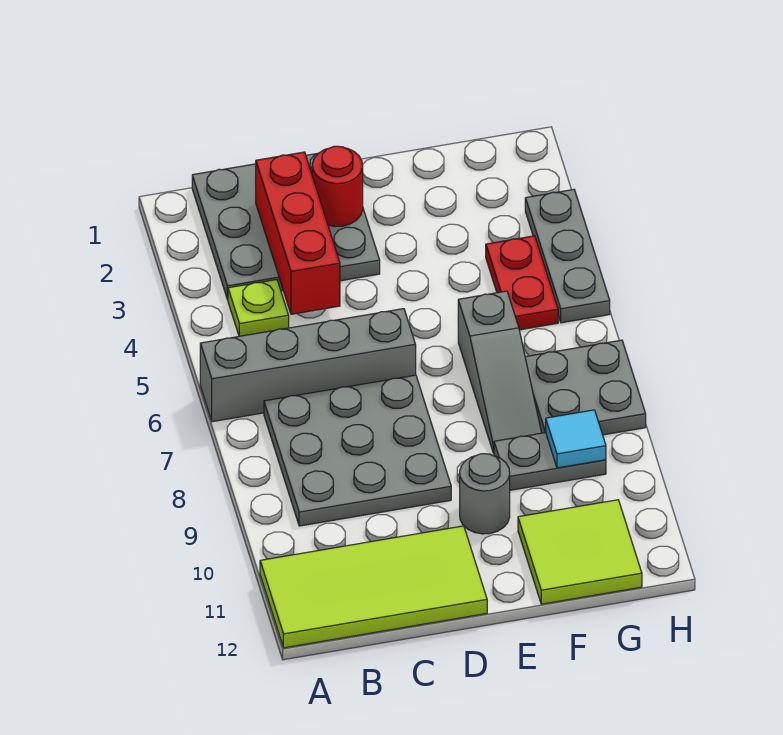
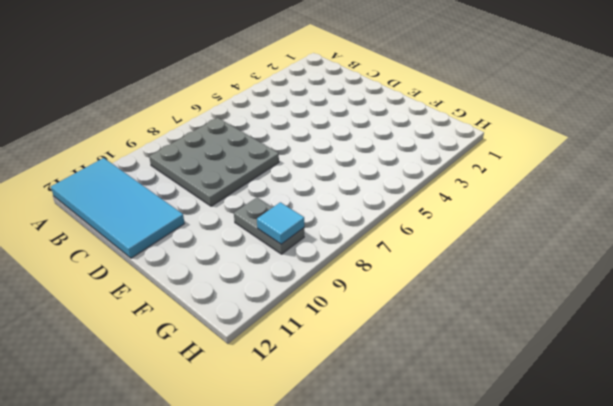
cyan tile A11:D12 level 1 -> lime tile A11:D12 level 1
none -> grey brick A6:D6 level 1
none -> grey plate B1:D3 level 1
none -> lime plate B4 level 1

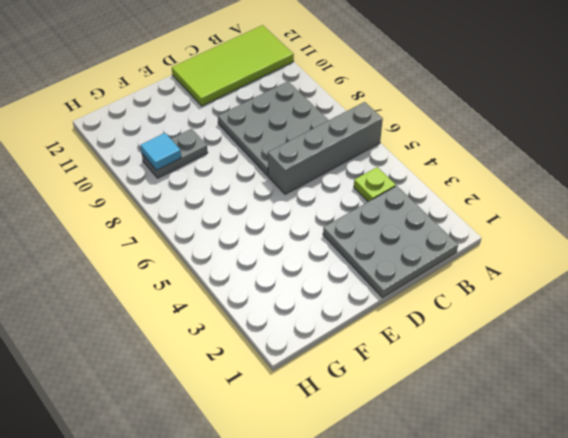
none -> grey round brick E10 level 1
none -> grey slope F6:F8 level 1 top 6
none -> lime tile F11:G12 level 1

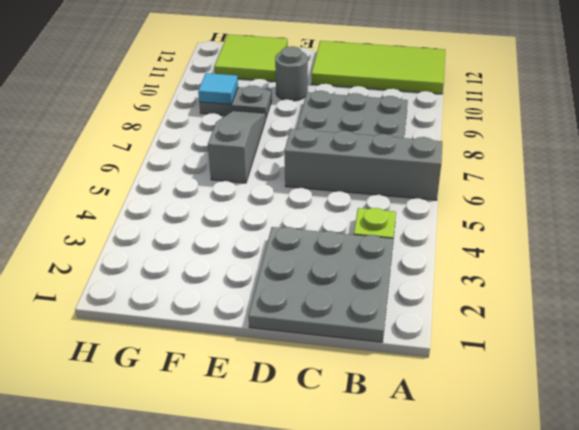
none -> red plate G4:G5 level 1
none -> grey plate G7:H8 level 1
none -> grey plate H3:H5 level 1

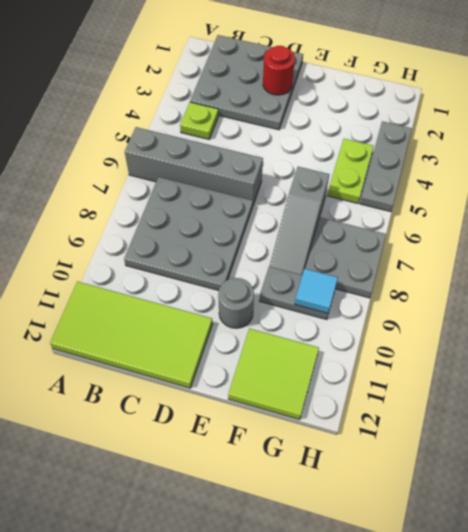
lime plate G4:G5 level 1 -> red plate G4:G5 level 1
none -> red brick C2:C4 level 2

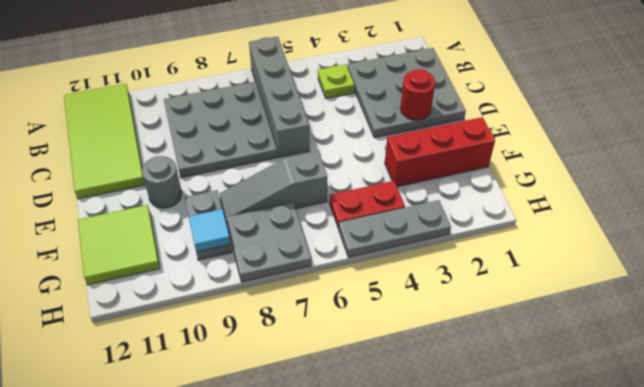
red brick F1:F3 level 1 -> red brick C2:C4 level 2

